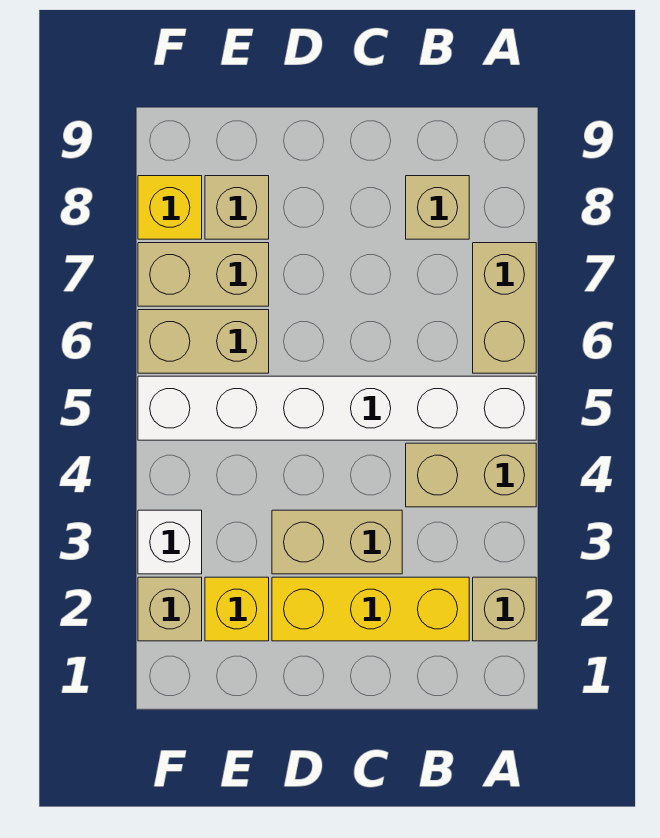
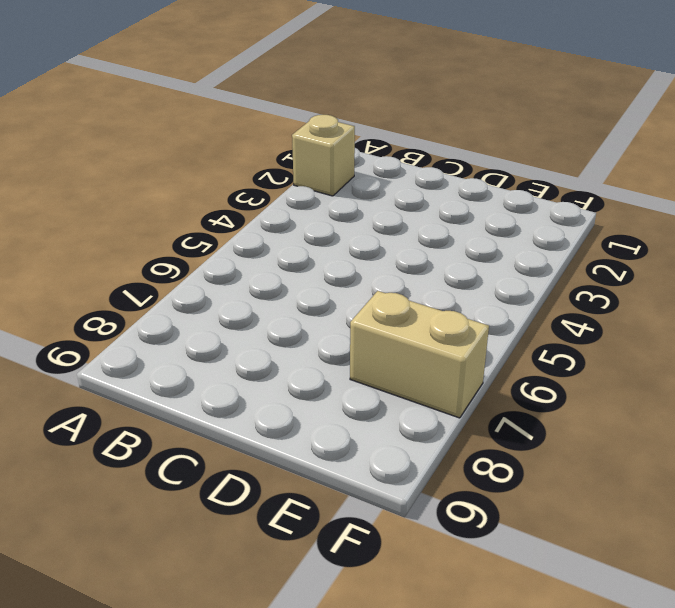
none -> tan brick A4:B4 level 1
none -> white brick A5:F5 level 1
none -> tan brick A6:A7 level 1

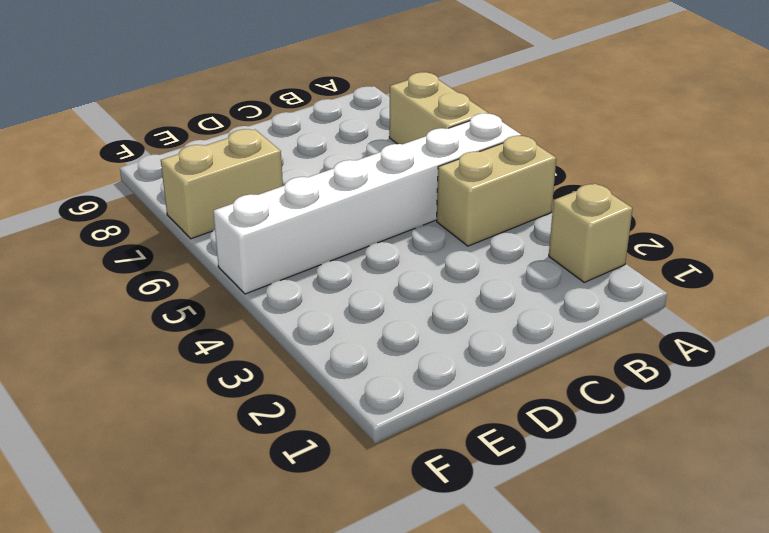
none -> yellow brick B2:D2 level 1
none -> tan brick B8 level 1
none -> tan brick C3:D3 level 1

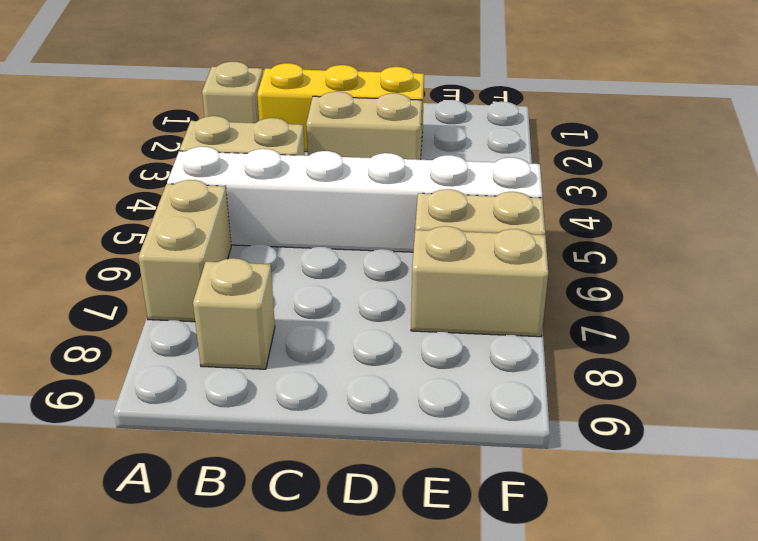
none -> yellow brick E2 level 1
none -> tan brick E8 level 1
none -> tan brick F2 level 1

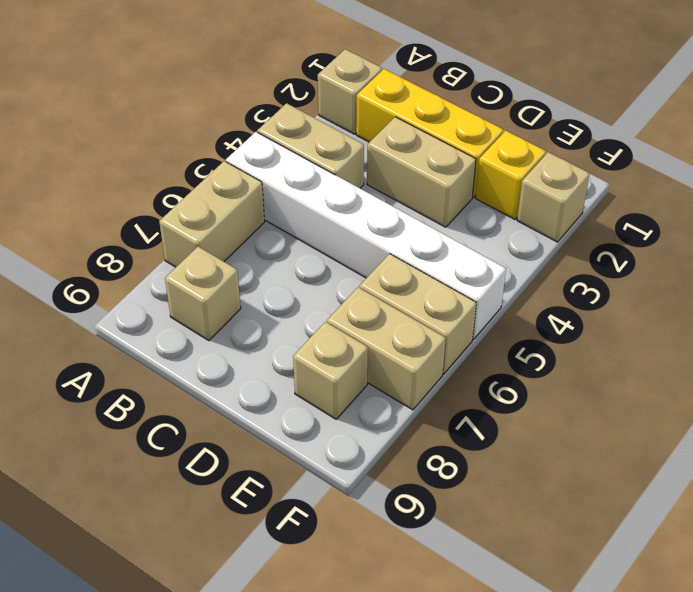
none -> white brick F3 level 1
none -> yellow brick F8 level 1

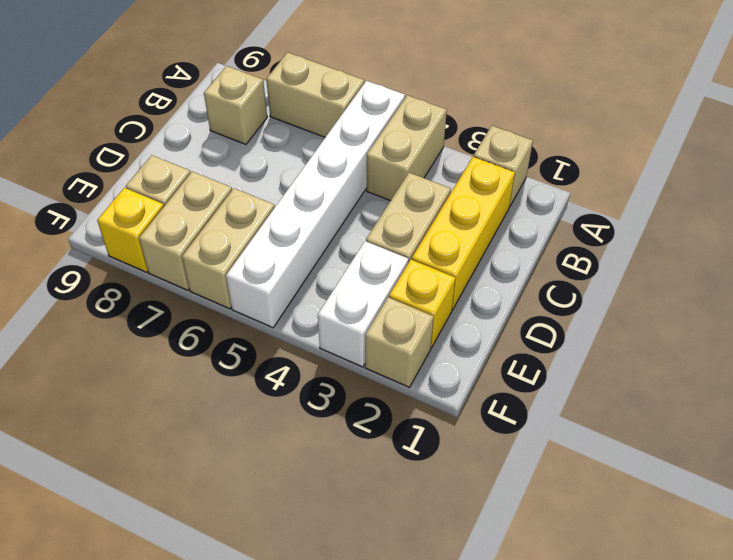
white brick E3:F3 level 1 -> white brick F3 level 1

